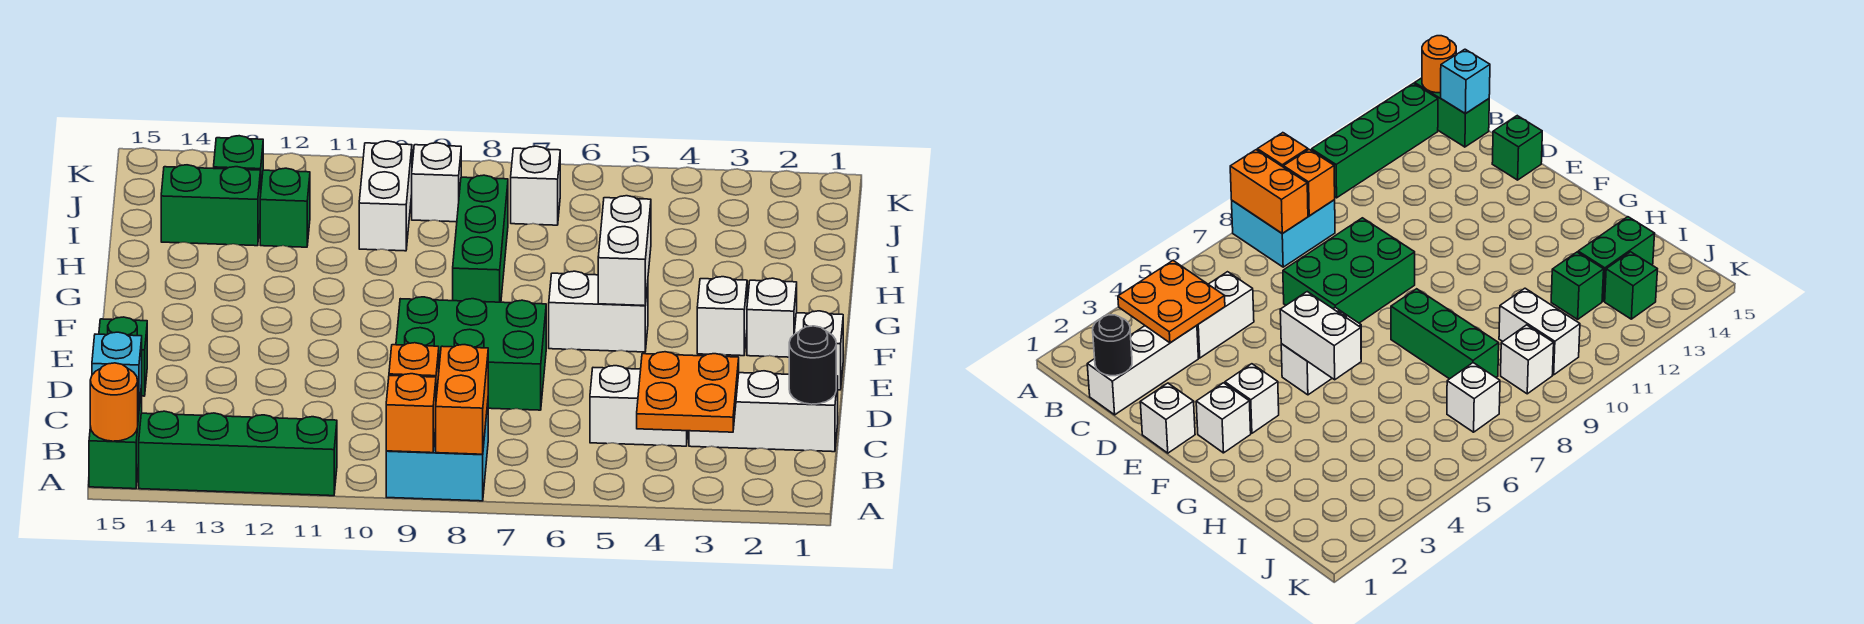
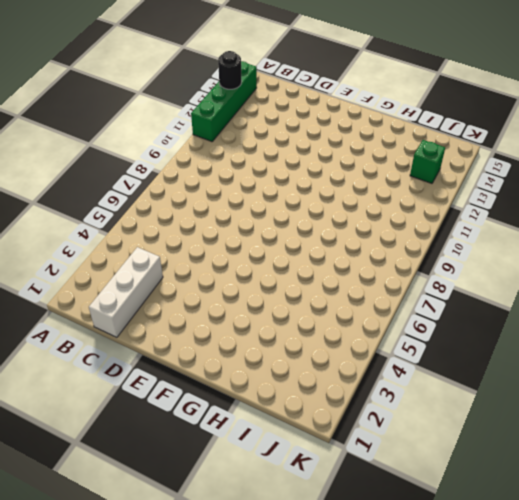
black round brick A13 level 2 -> black round brick C1 level 2
none -> cyan brick A8:B9 level 1
none -> green brick A15:B15 level 1
none -> white brick C4:C5 level 1

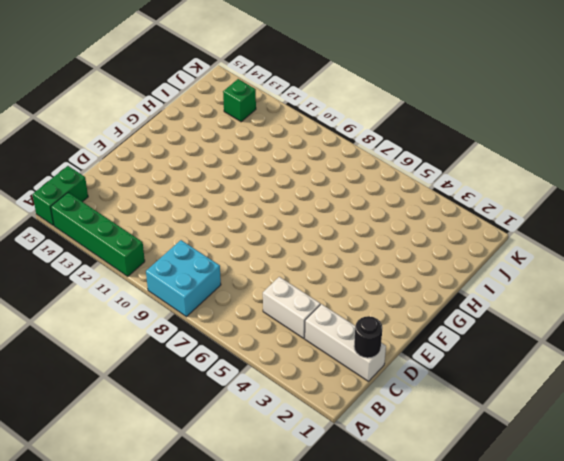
none -> green brick D7:E9 level 1
none -> green brick D15 level 1
none -> white brick E1 level 1

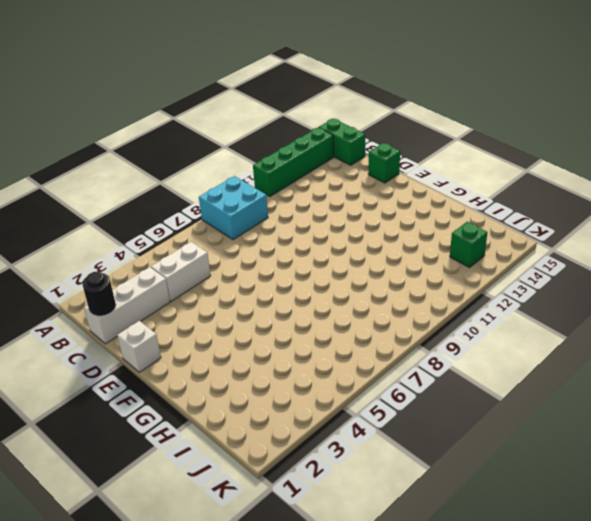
none -> green brick D7:E9 level 1
none -> white brick F2 level 1
none -> white brick F3 level 1

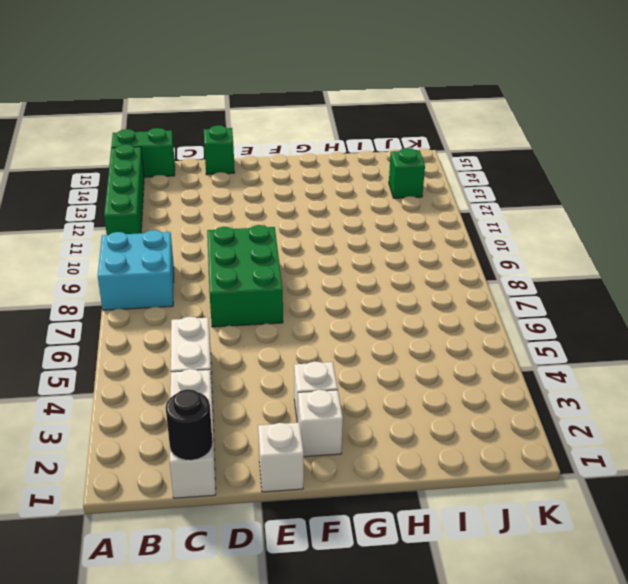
none -> white brick F5:F6 level 1
none -> green brick G8:I8 level 1
none -> white brick I10:J10 level 1

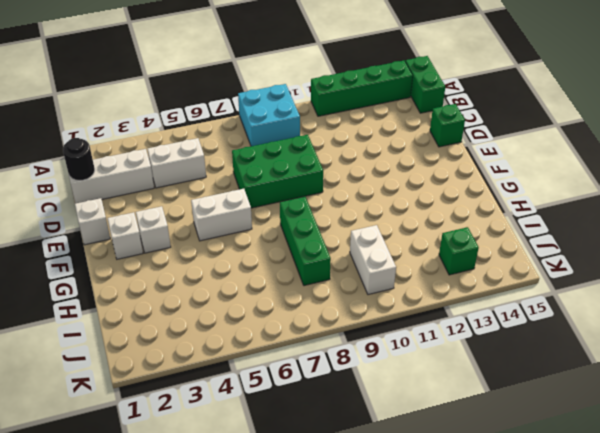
none -> green brick I12 level 1
none -> green brick I13:I14 level 1
none -> white brick J7 level 1

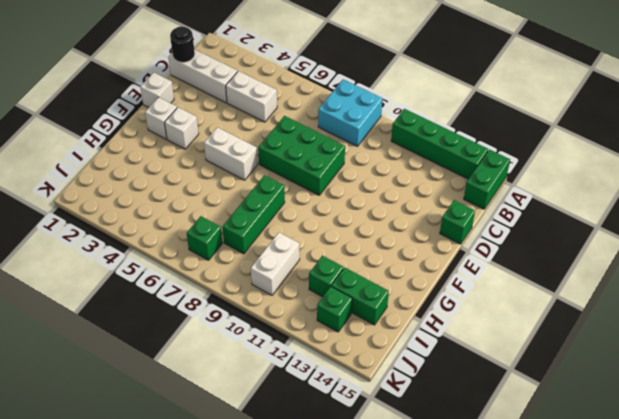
green brick J7 level 1 -> white brick J7 level 1
none -> white brick J9 level 1
none -> orange brick A8:B8 level 2
none -> orange brick A9 level 2

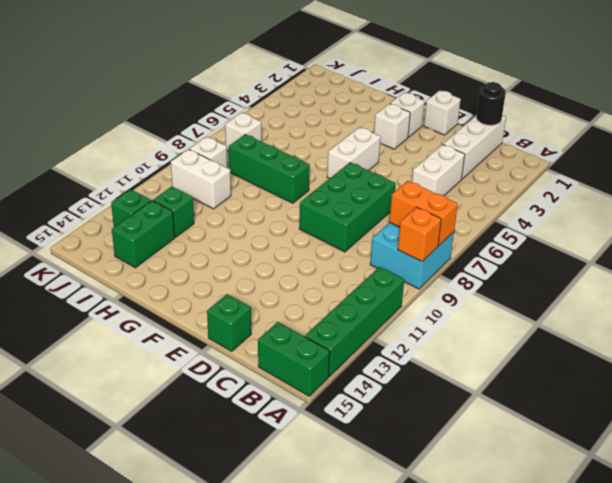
none -> orange round brick A15 level 2
none -> orange plate B3:C4 level 2
none -> orange brick B9 level 2

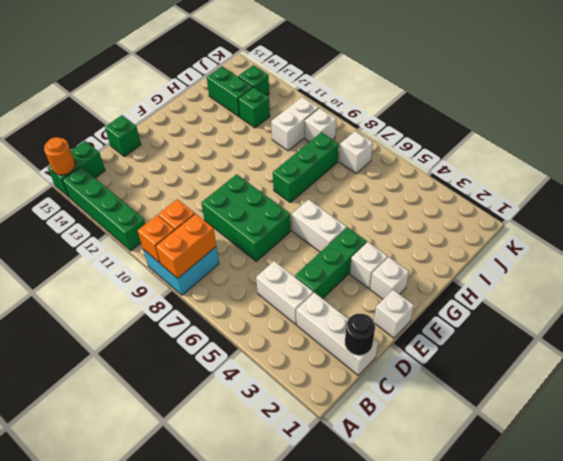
green brick D4:F4 level 1 -> none
none -> orange plate B3:C4 level 2
none -> cyan brick B15 level 2
none -> white brick F5:G5 level 2

